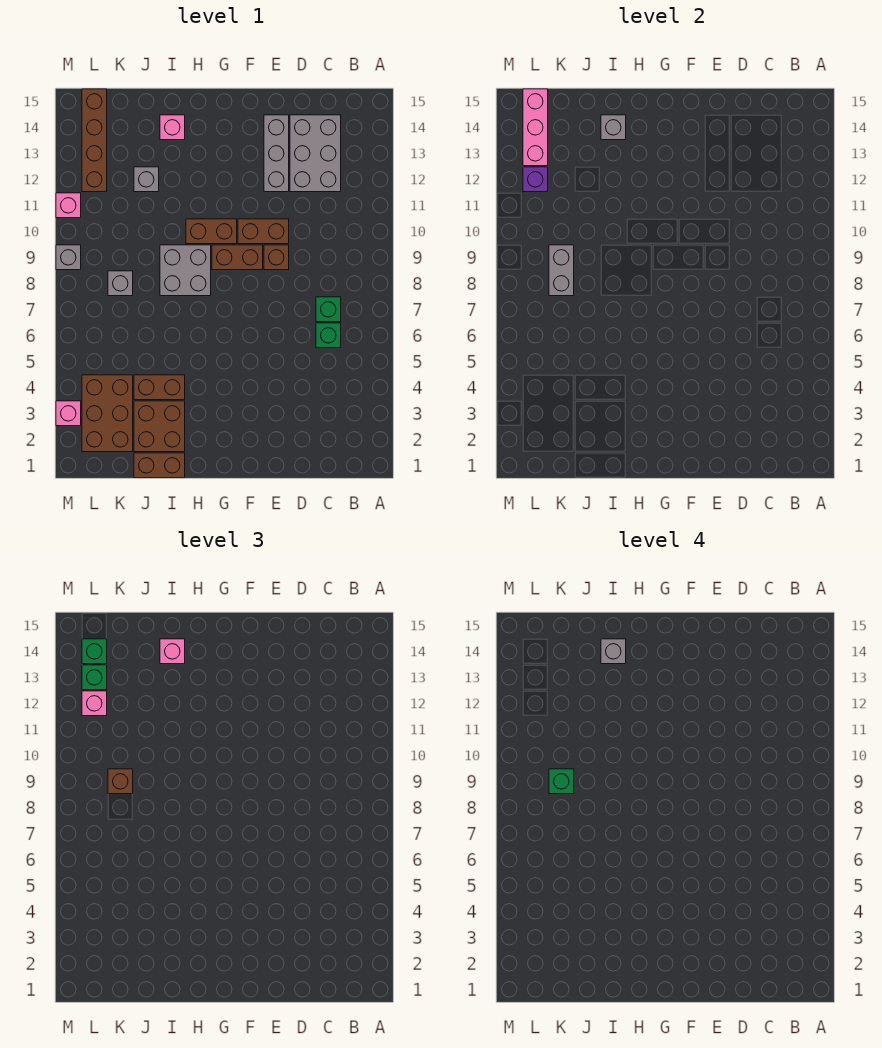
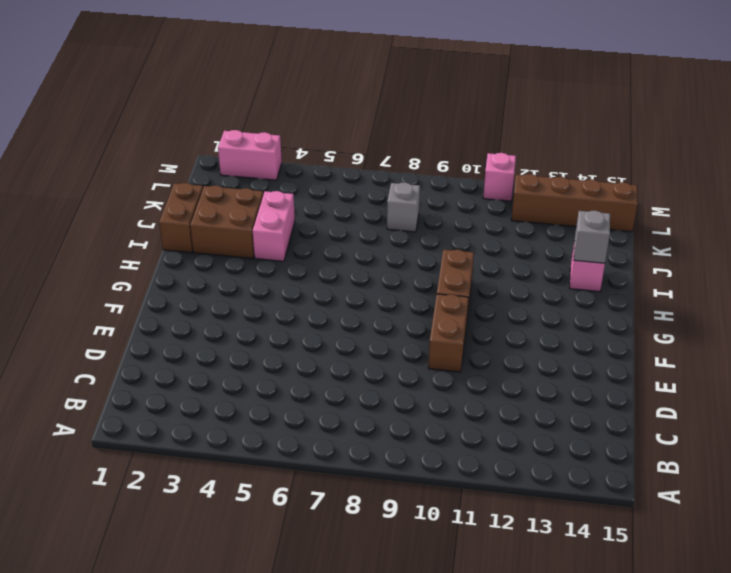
pink brick I4:J4 level 1 -> brown brick I4:J4 level 1
pink brick M2:M3 level 1 -> pink brick M3 level 1
none -> green brick C6 level 1
none -> green brick C7 level 1
none -> grey brick C12:D14 level 1
none -> brown brick E9 level 1

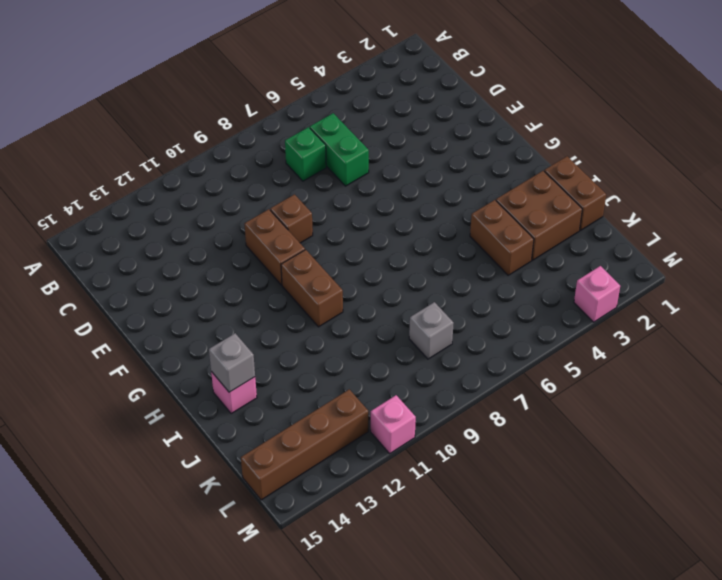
green brick C6:D6 level 1 -> green brick C6 level 1
none -> grey brick C12:D14 level 1
none -> grey brick E12:E14 level 1
none -> brown brick F9:G9 level 1
none -> grey brick H8:I9 level 1

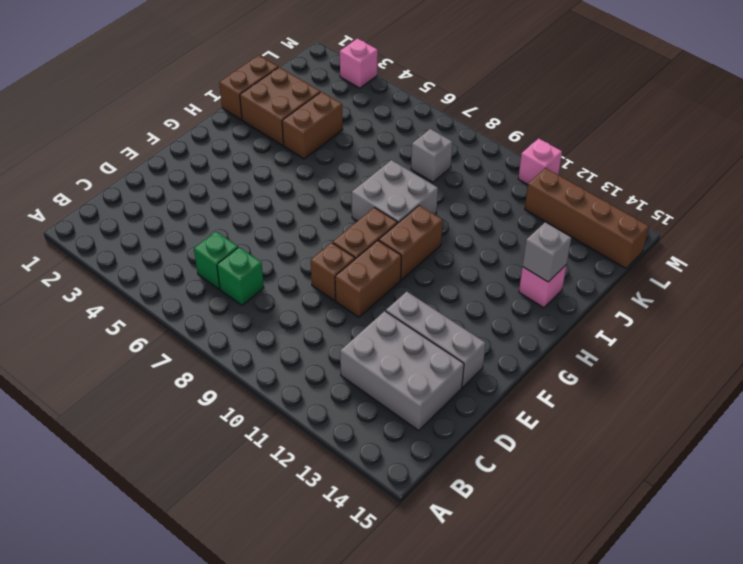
none -> grey brick J12 level 1
none -> brown brick K2:L4 level 1
none -> grey brick M9 level 1
none -> grey brick K8:K9 level 2

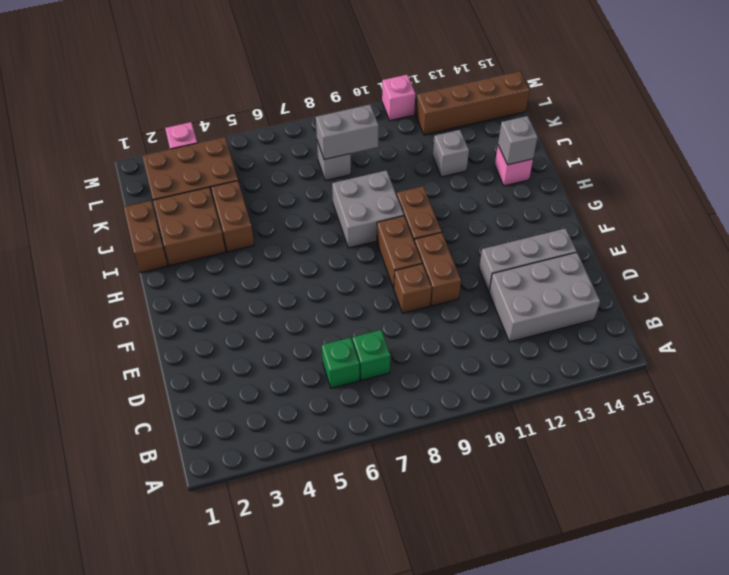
none -> grey brick M9 level 1
none -> purple brick L12 level 2
none -> pink brick L13:L15 level 2
none -> pink brick I14 level 3

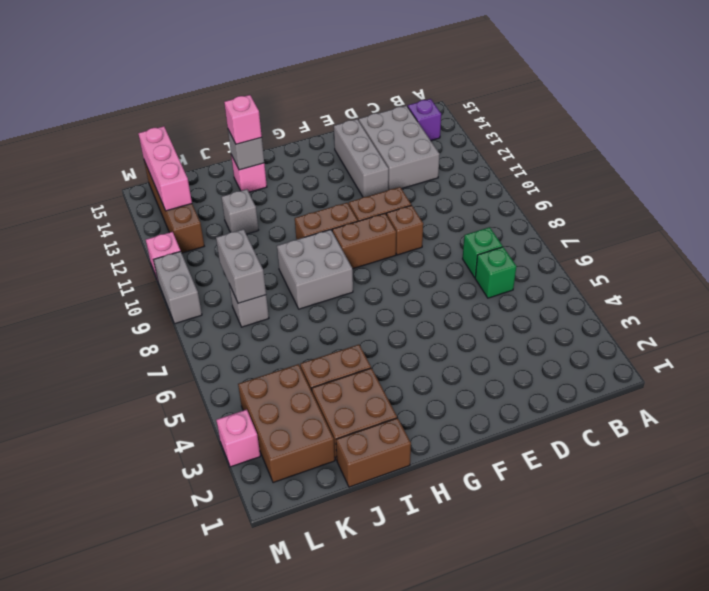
purple brick B14 level 1 -> purple brick L12 level 2
grey brick M9:M10 level 1 -> grey brick M9 level 1
none -> brown brick K9 level 3
none -> pink brick L12 level 3
none -> green brick L13 level 3
none -> green brick L14 level 3

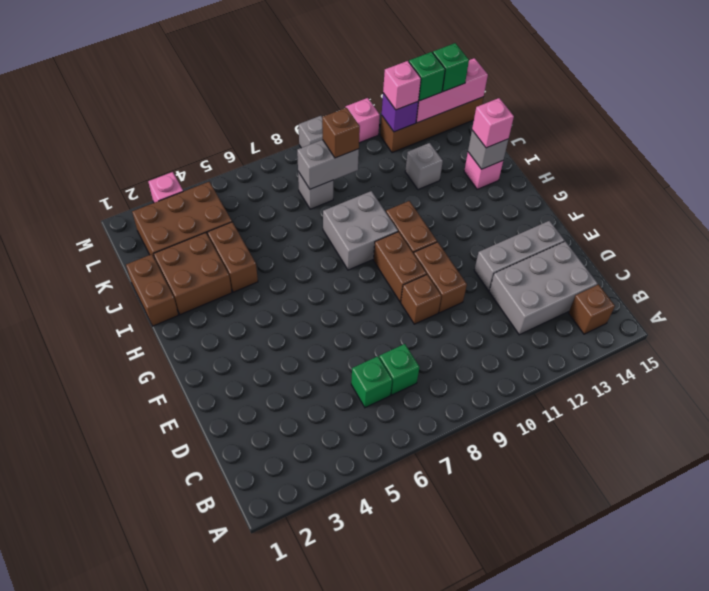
brown brick B14 level 1 -> none
none -> grey brick I14 level 4
none -> green brick K9 level 4

